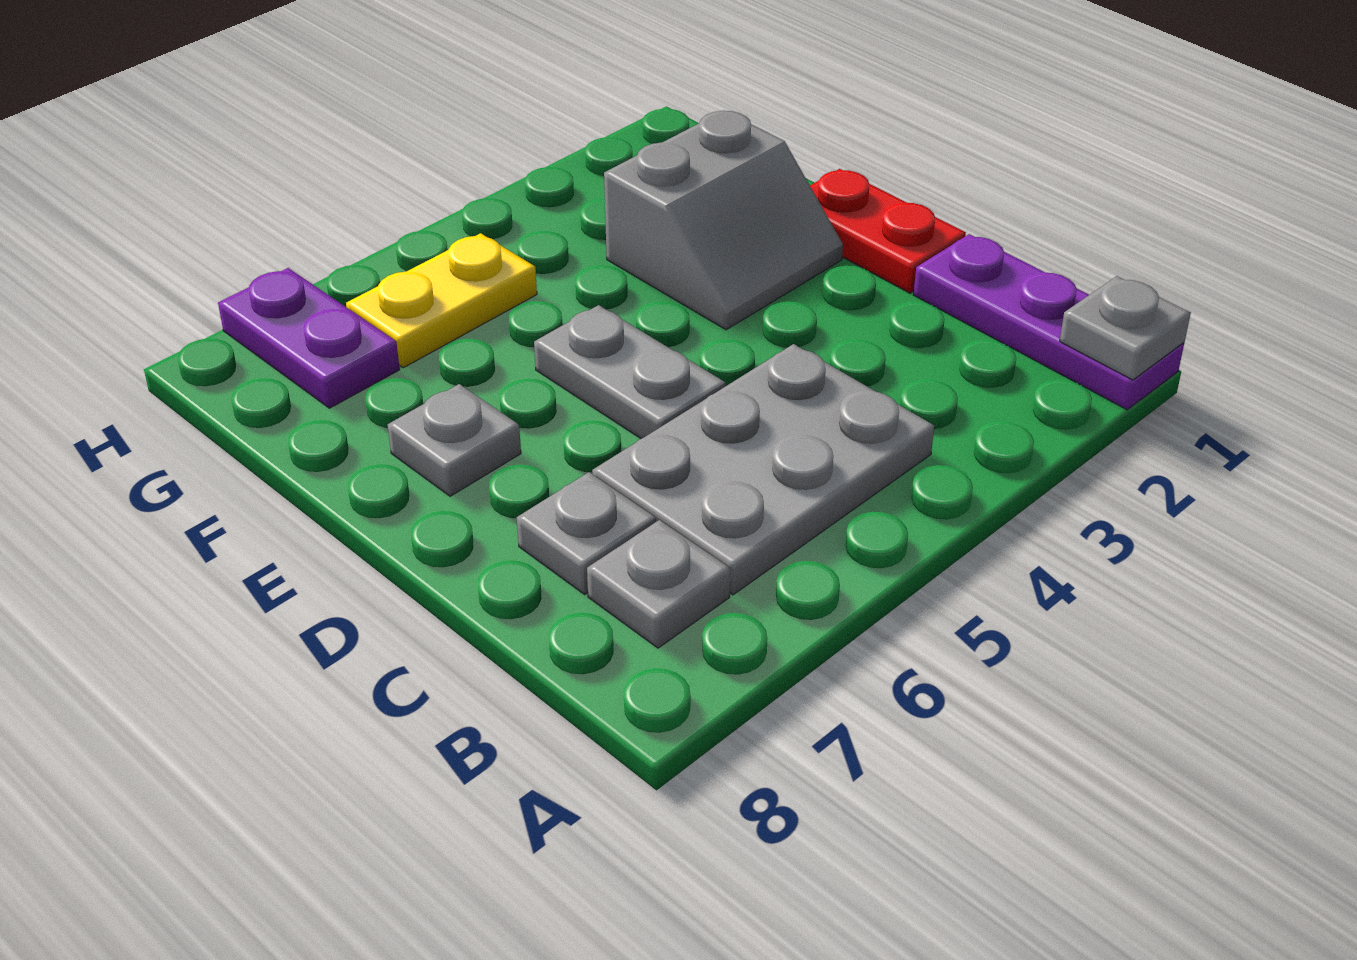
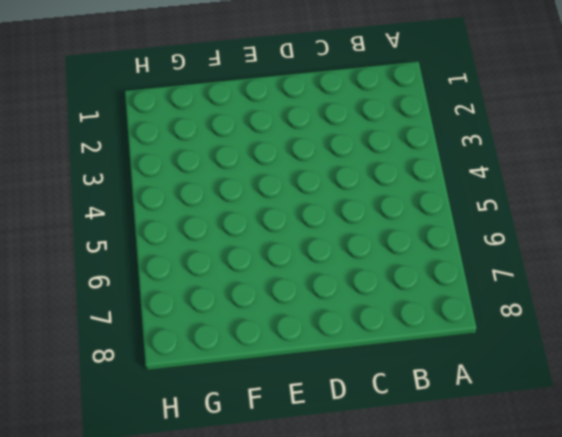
none -> purple plate A1:C1 level 1
none -> grey plate B4:C6 level 1

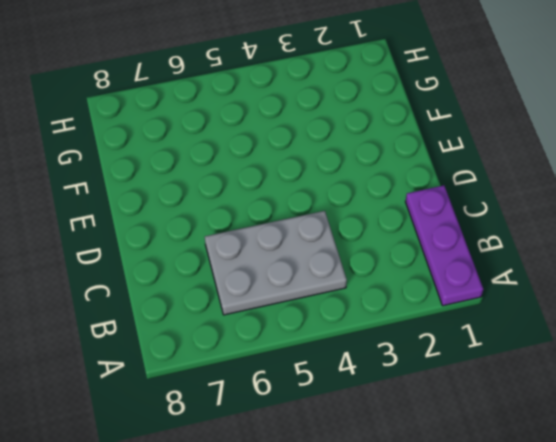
none -> grey plate B7 level 1
none -> grey plate C7 level 1

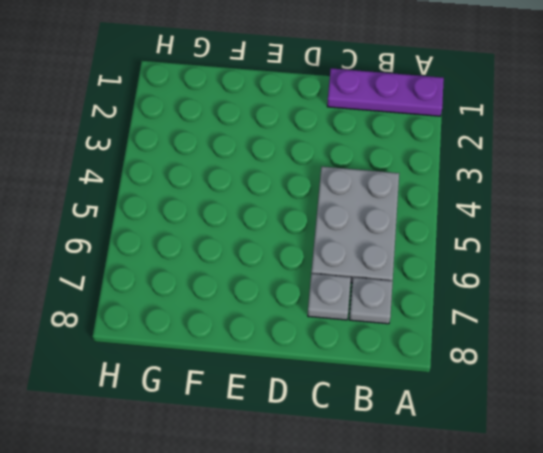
none -> red plate D1:E1 level 1
none -> grey plate D5:E5 level 1

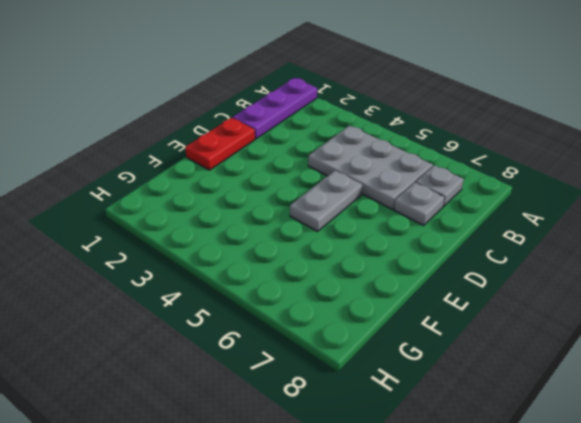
none -> grey slope E2:F3 level 1 top F
none -> grey plate E7 level 1

